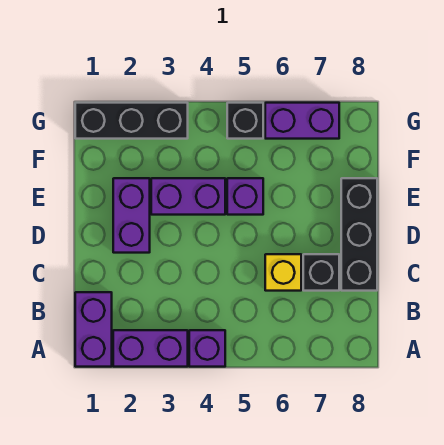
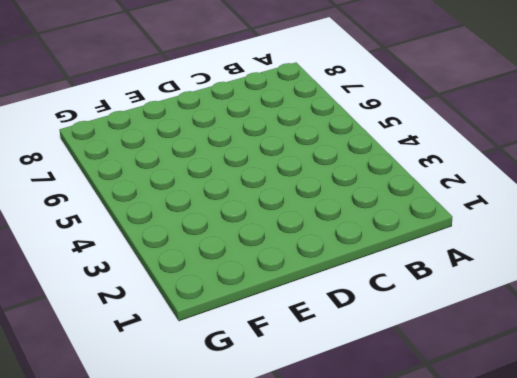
none -> purple brick A1:B1 level 1
none -> purple brick A2:A3 level 1
none -> purple brick A4 level 1

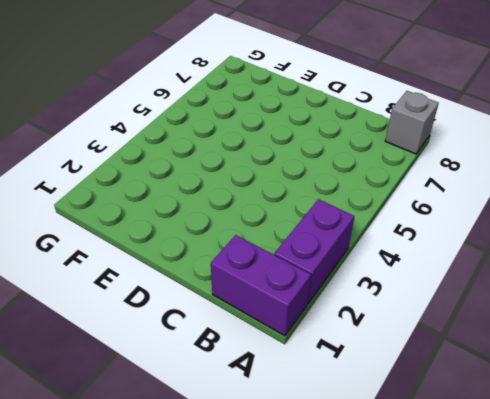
grey brick A8 level 1 -> none
none -> purple brick A4 level 1
none -> yellow brick C6 level 1
none -> black brick C7 level 1

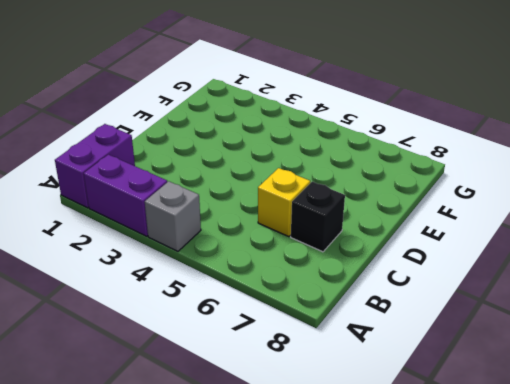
grey brick A4 level 1 -> purple brick A4 level 1
none -> black brick C8:E8 level 1
none -> purple brick D2:E2 level 1
none -> purple brick E3:E4 level 1

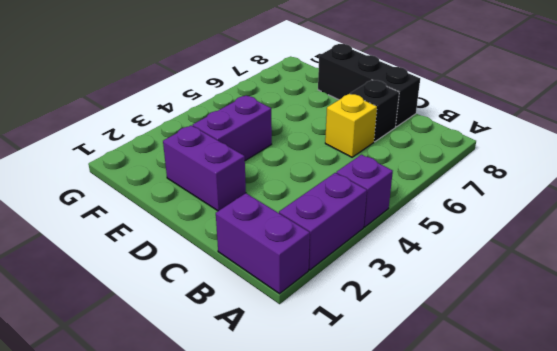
none -> purple brick E5 level 1
none -> black brick G1:G3 level 1
none -> black brick G5 level 1

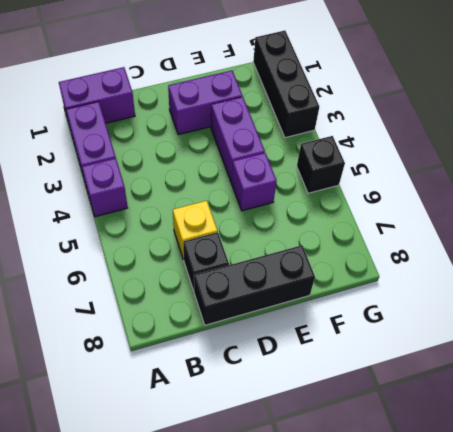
none -> purple brick G6:G7 level 1

